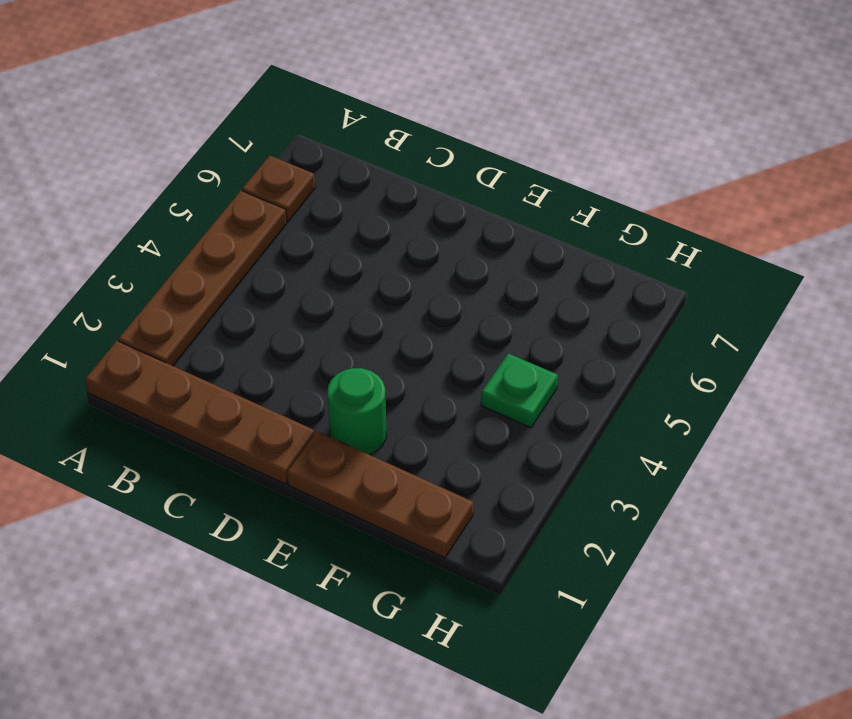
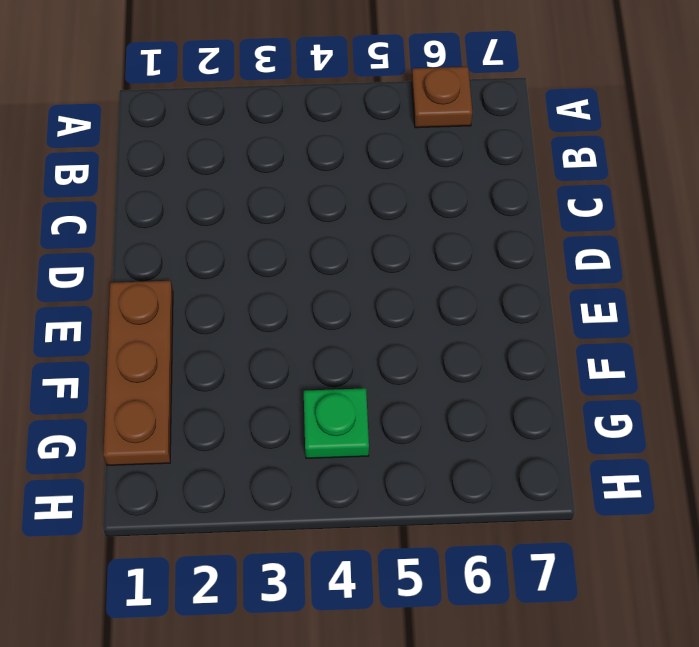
none -> brown plate A1:D1 level 1
none -> brown plate A2:A5 level 1

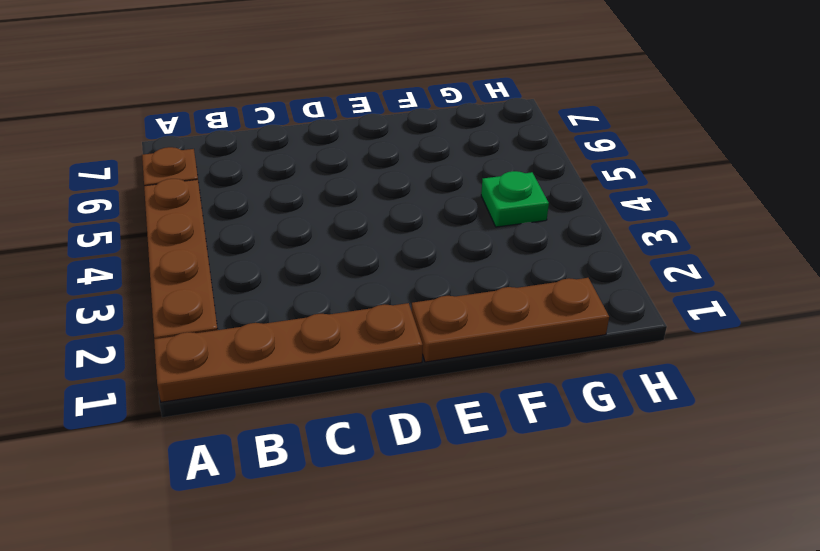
none -> green round brick E2 level 1

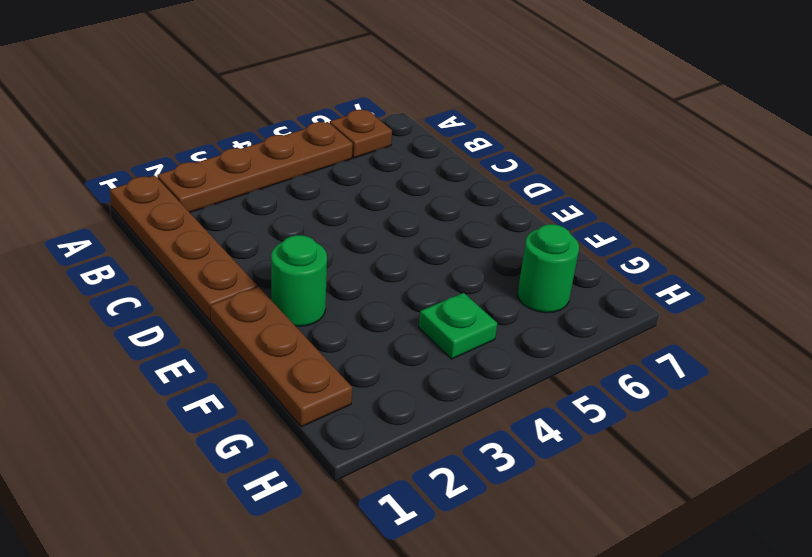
green round brick G6 level 1 -> none

